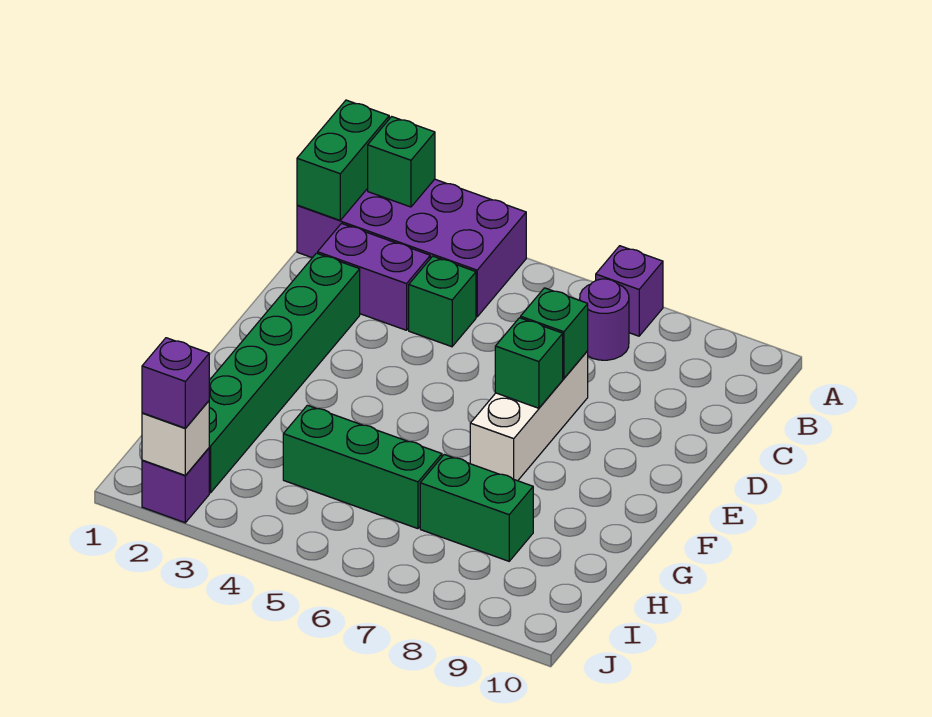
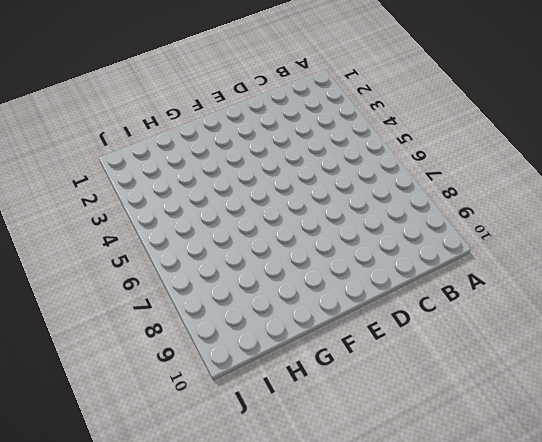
none -> purple brick A1:B4 level 1
none -> purple brick A7 level 1
none -> purple round brick B7 level 1

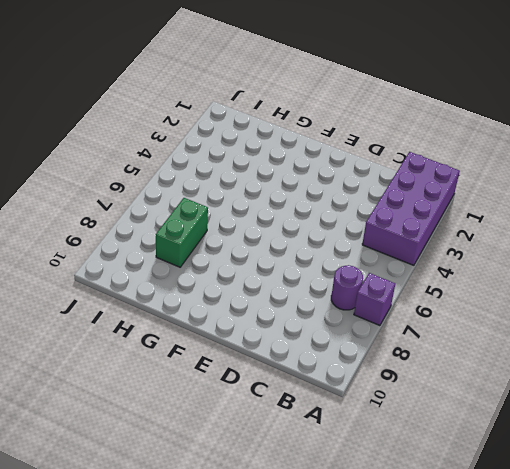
none -> purple brick C2:C3 level 1
none -> green brick C4 level 1
none -> green brick D2:I2 level 1

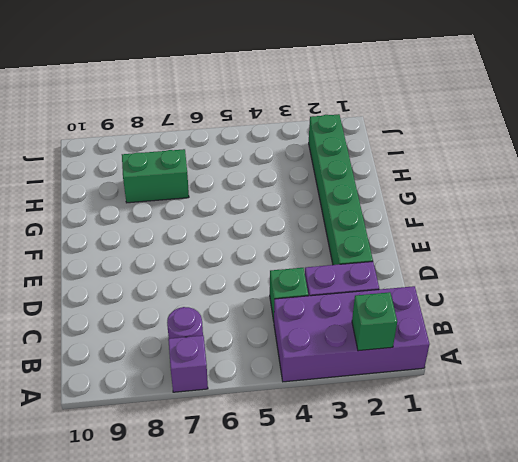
none -> white brick D7:F7 level 1
none -> green brick H4:H6 level 1
none -> purple brick J2 level 1

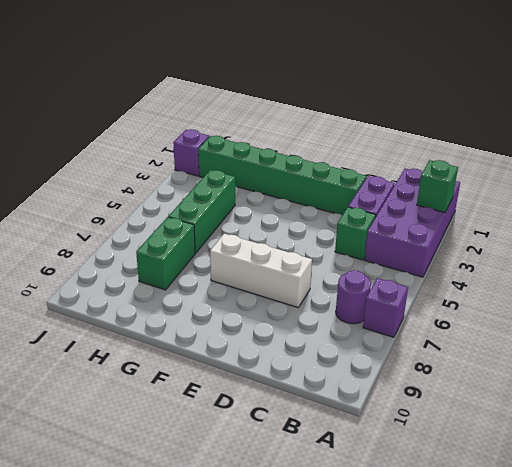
none -> green brick A1:B1 level 2
none -> green brick D7 level 2
none -> green brick E7 level 2

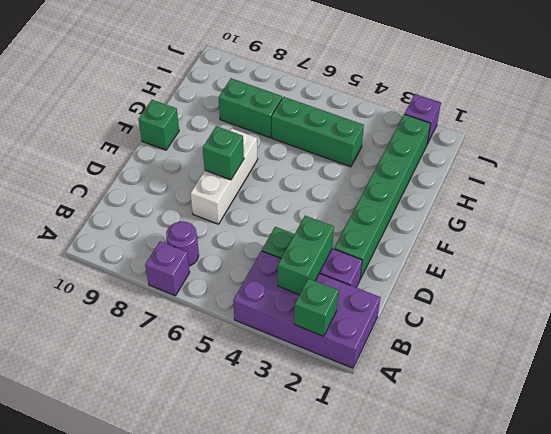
green brick B3:C3 level 2 -> green brick A1:B1 level 2
green brick F10 level 1 -> green brick D7 level 2
none -> white brick J2 level 2
none -> purple brick J2 level 3

